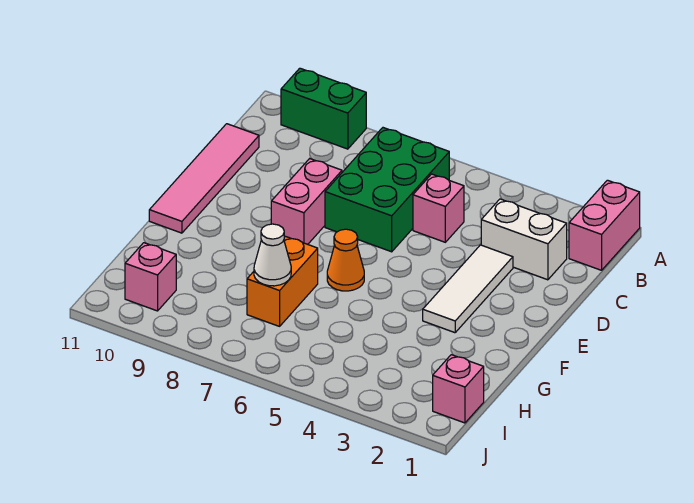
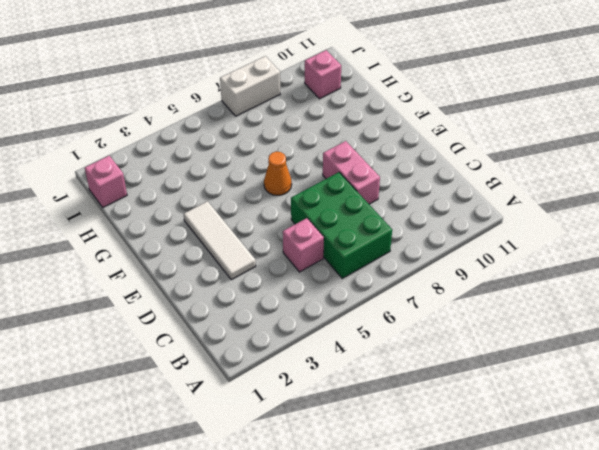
white brick J7:J8 level 1 -> white brick C2:C3 level 1
none -> pink brick A1:B1 level 1
none -> green brick A9:A10 level 1
none -> pink tile C11:F11 level 1

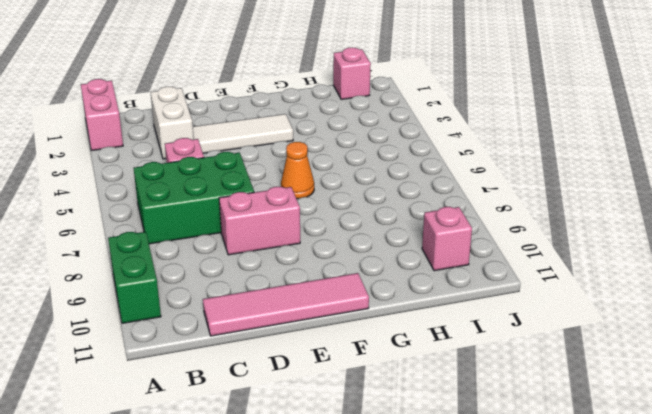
pink brick A1:A2 level 1 -> pink brick A1:B1 level 1
none -> orange brick G7:H7 level 1
none -> white cone H7 level 2

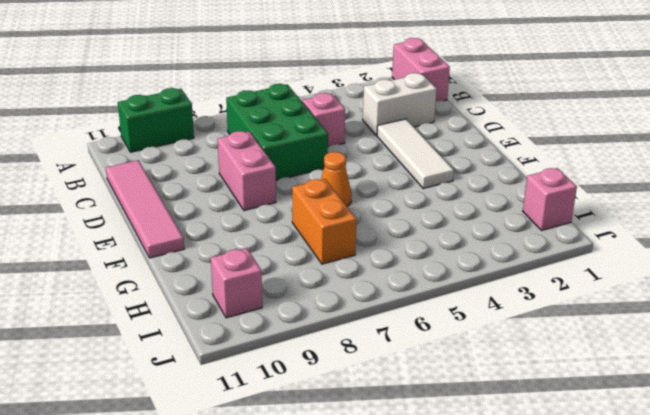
none -> white cone H7 level 2

